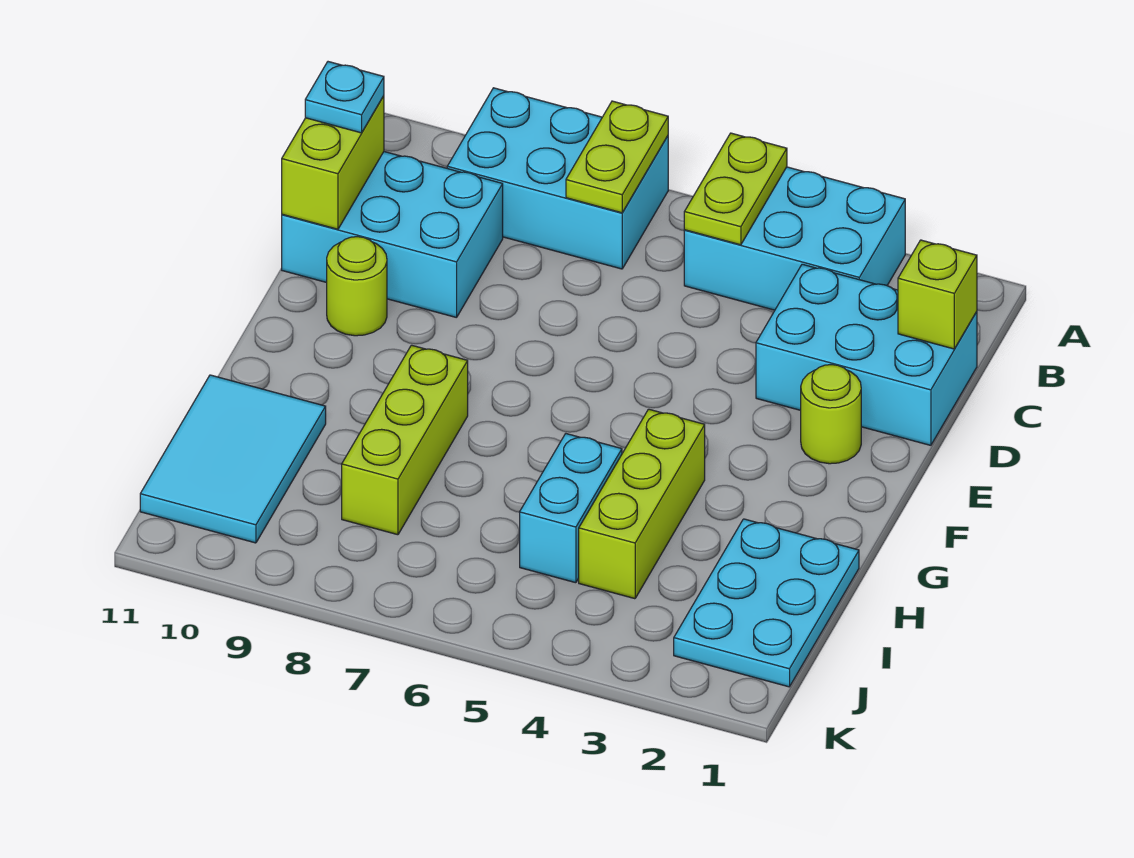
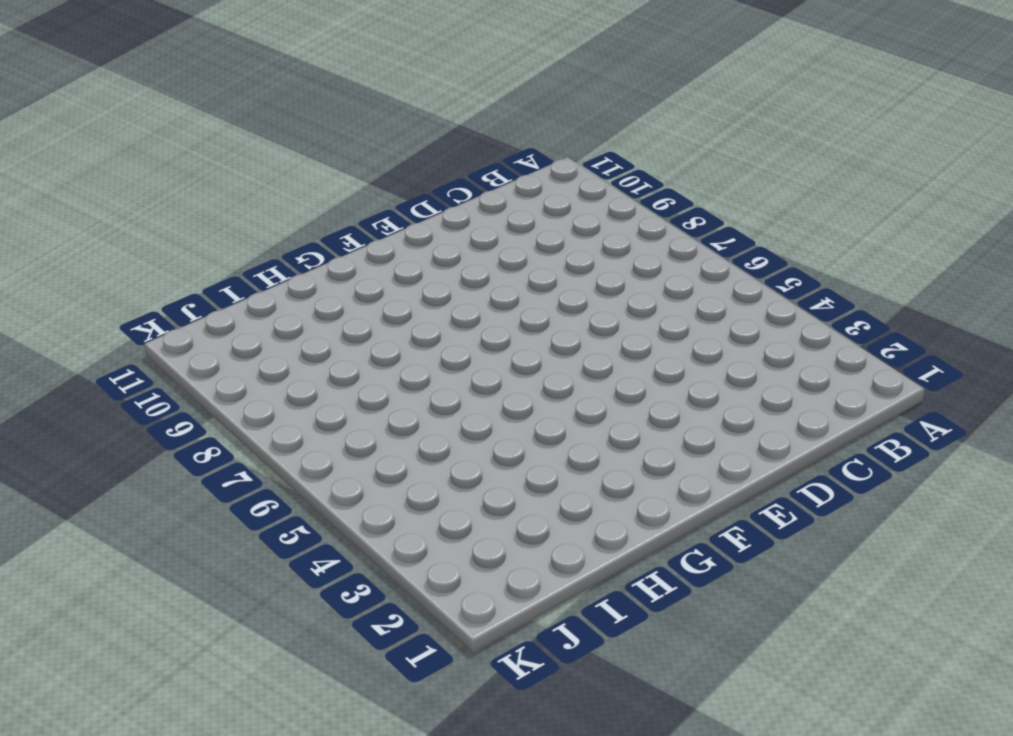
none -> cyan brick A3:B5 level 1
none -> cyan brick A7:B9 level 1
none -> cyan brick C1:D3 level 1

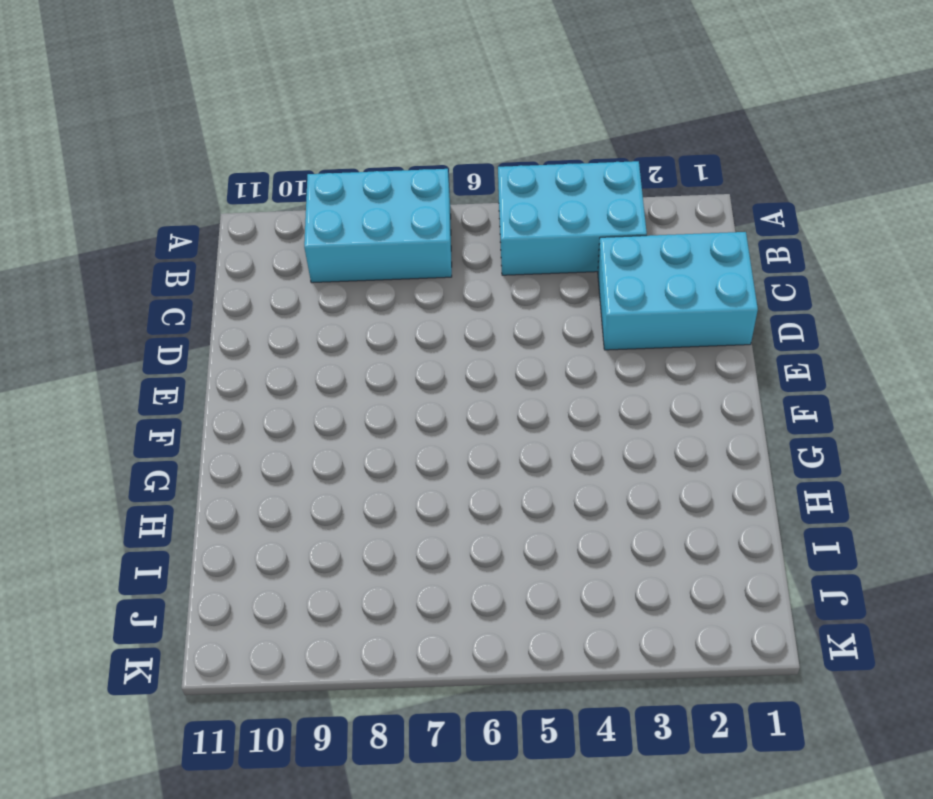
none -> cyan brick C9:D11 level 1
none -> lime round brick E2 level 1
none -> lime round brick E10 level 1

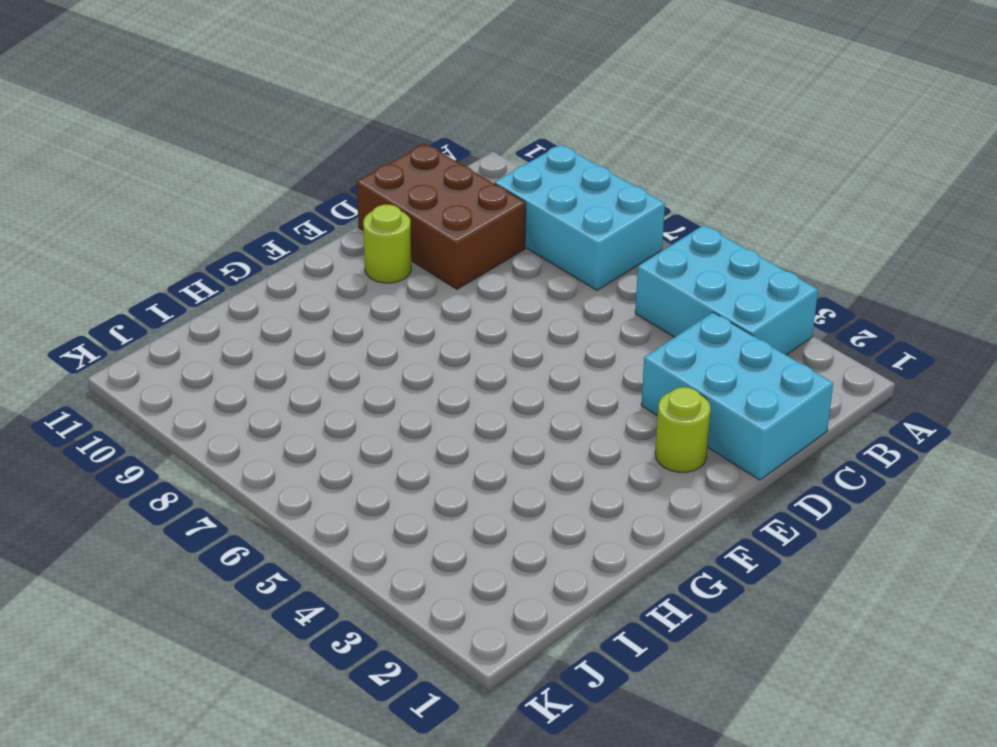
brown brick C9:D11 level 1 -> cyan brick C9:D11 level 1
none -> lime brick G4:I4 level 1
none -> lime brick G8:I8 level 1
none -> cyan plate H1:J2 level 1

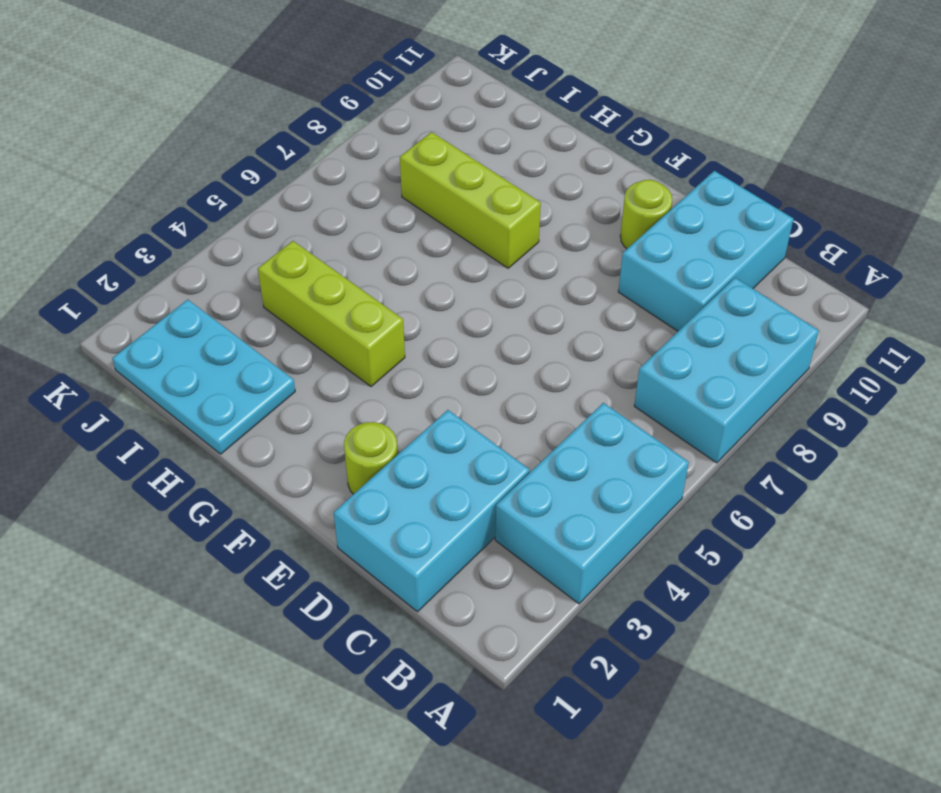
none -> cyan brick H5:I5 level 1
none -> cyan tile H10:J11 level 1
none -> lime plate A5:B5 level 2

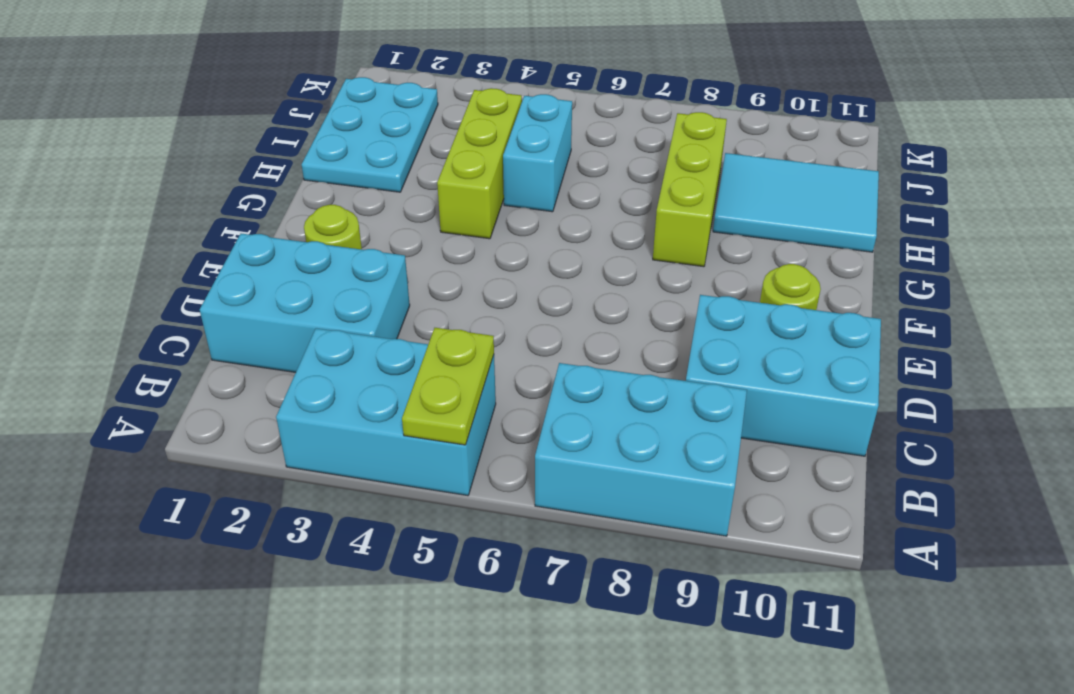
cyan tile H9:I11 level 1 -> cyan tile H10:J11 level 1
none -> lime plate A7:B7 level 2
none -> lime brick C1 level 2
none -> lime brick C11:D11 level 2

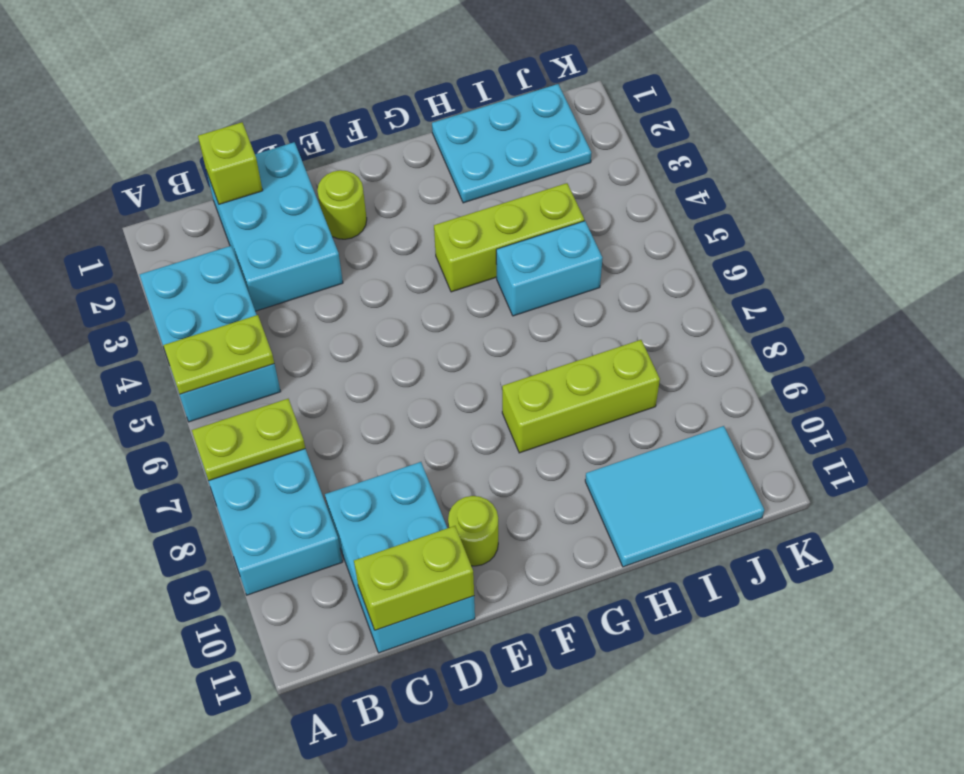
none -> cyan plate C11 level 3

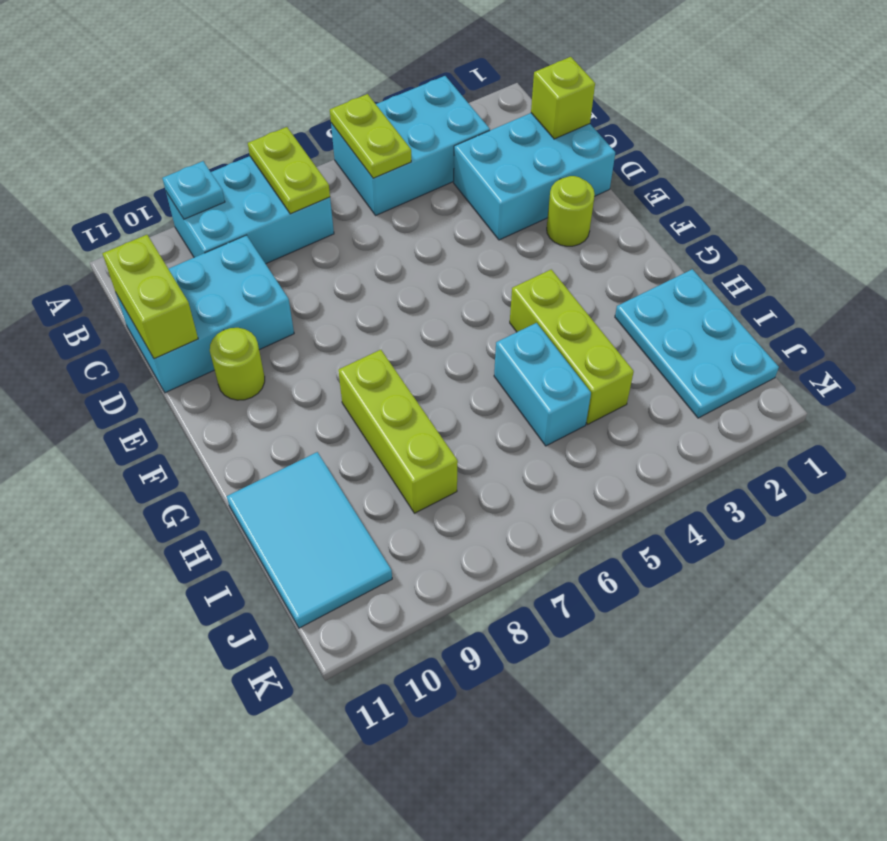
cyan plate A9 level 2 -> cyan plate C11 level 3

